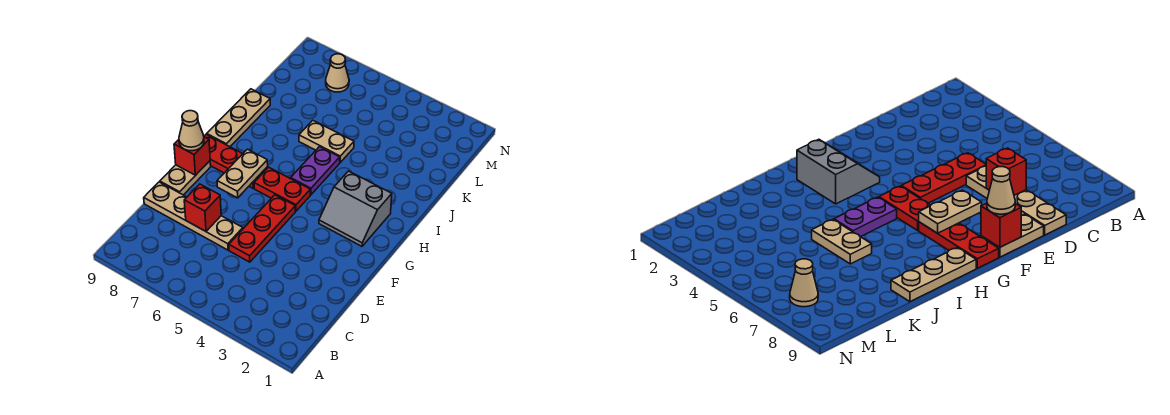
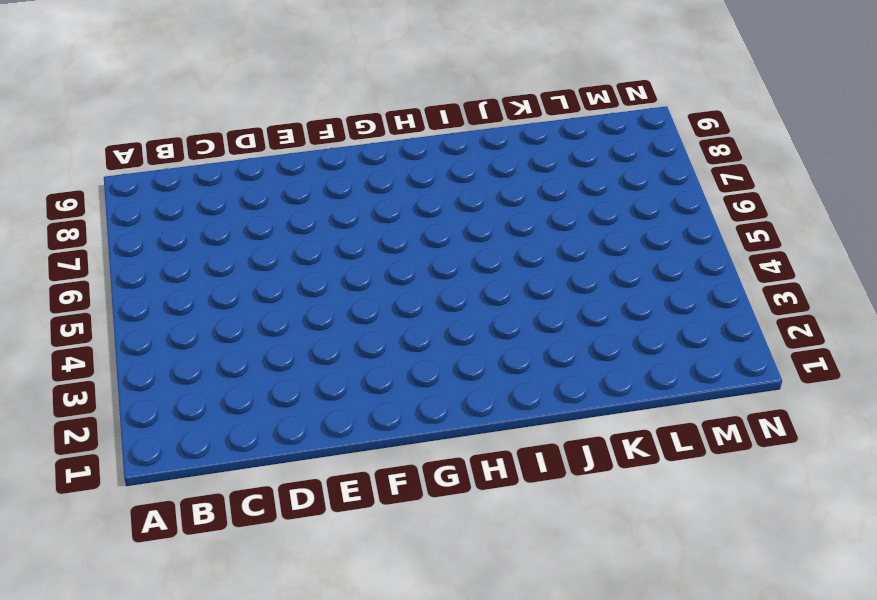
none -> red plate D5:F5 level 1
none -> tan plate D6:D9 level 1
none -> tan plate E9:F9 level 1

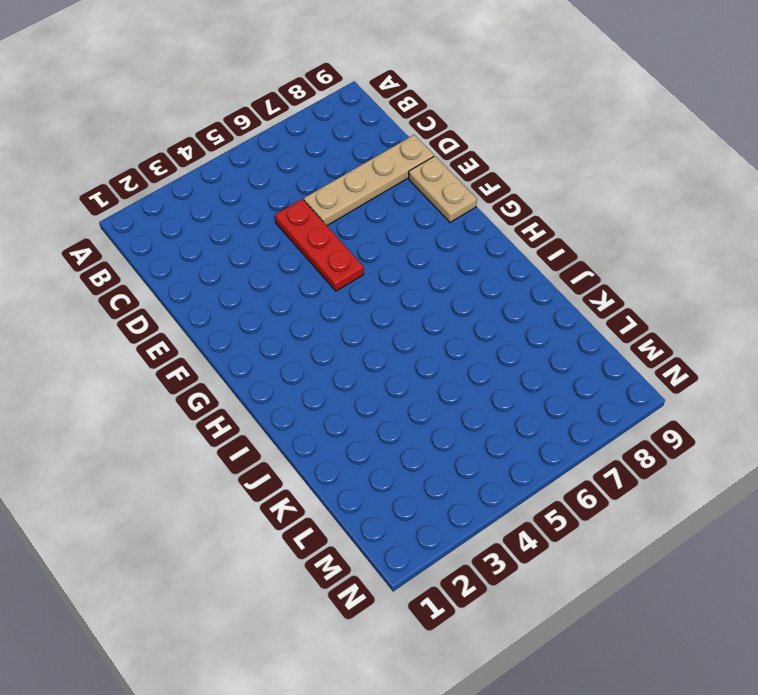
none -> grey slope G2:H3 level 1 top H
none -> red plate G5:G6 level 1
none -> red plate G7:G9 level 1

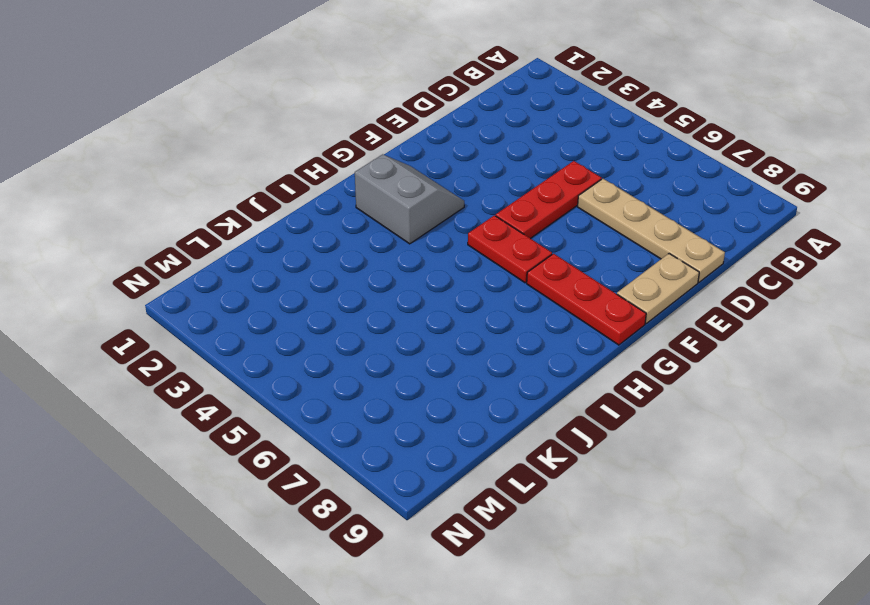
none -> purple plate H5:I5 level 1
none -> tan plate H9:J9 level 1
none -> tan plate J5:J6 level 1

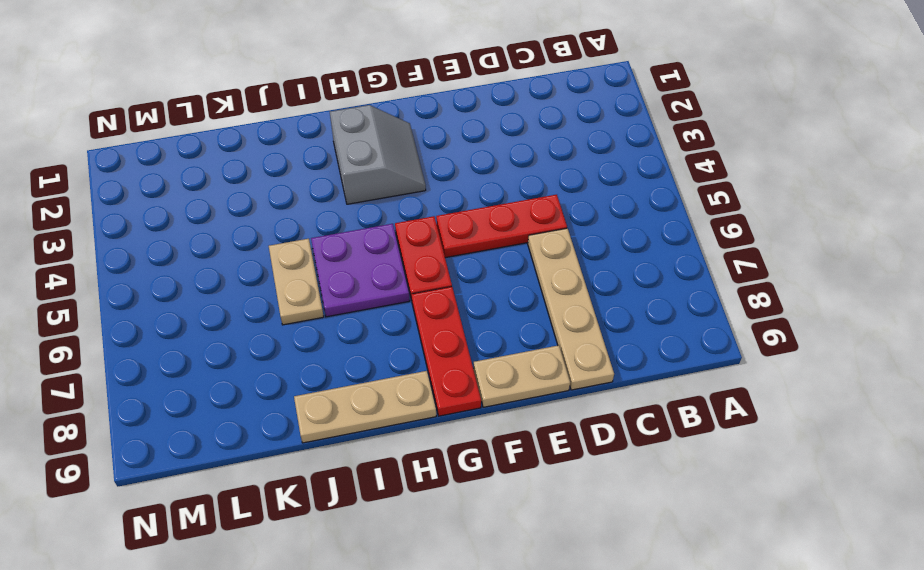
purple plate H5:I6 level 1 -> purple plate H5:I5 level 1
none -> tan cone M7 level 1
none -> red brick D7 level 2
none -> tan plate F7:G7 level 2

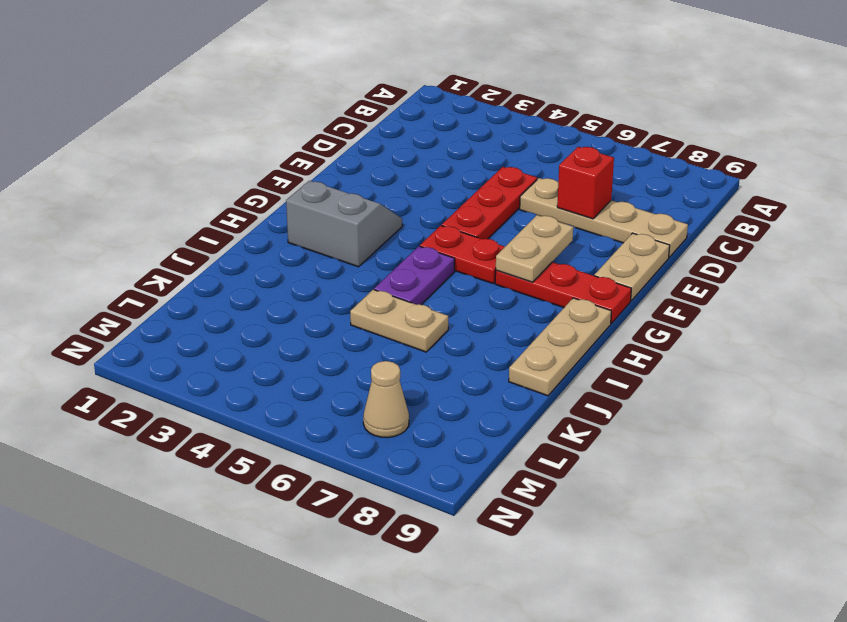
none -> red brick F9 level 2
none -> tan cone F9 level 3

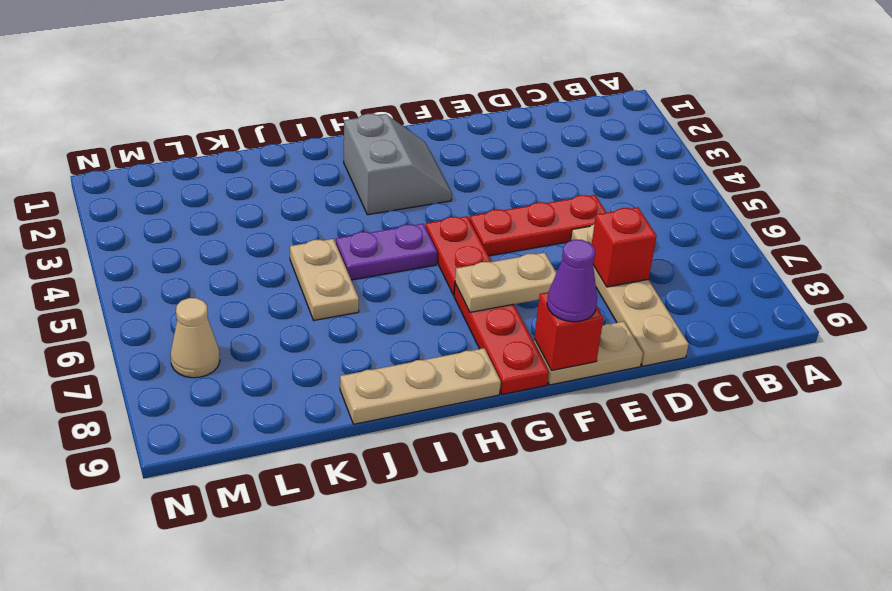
purple cone F9 level 3 -> tan cone F9 level 3

